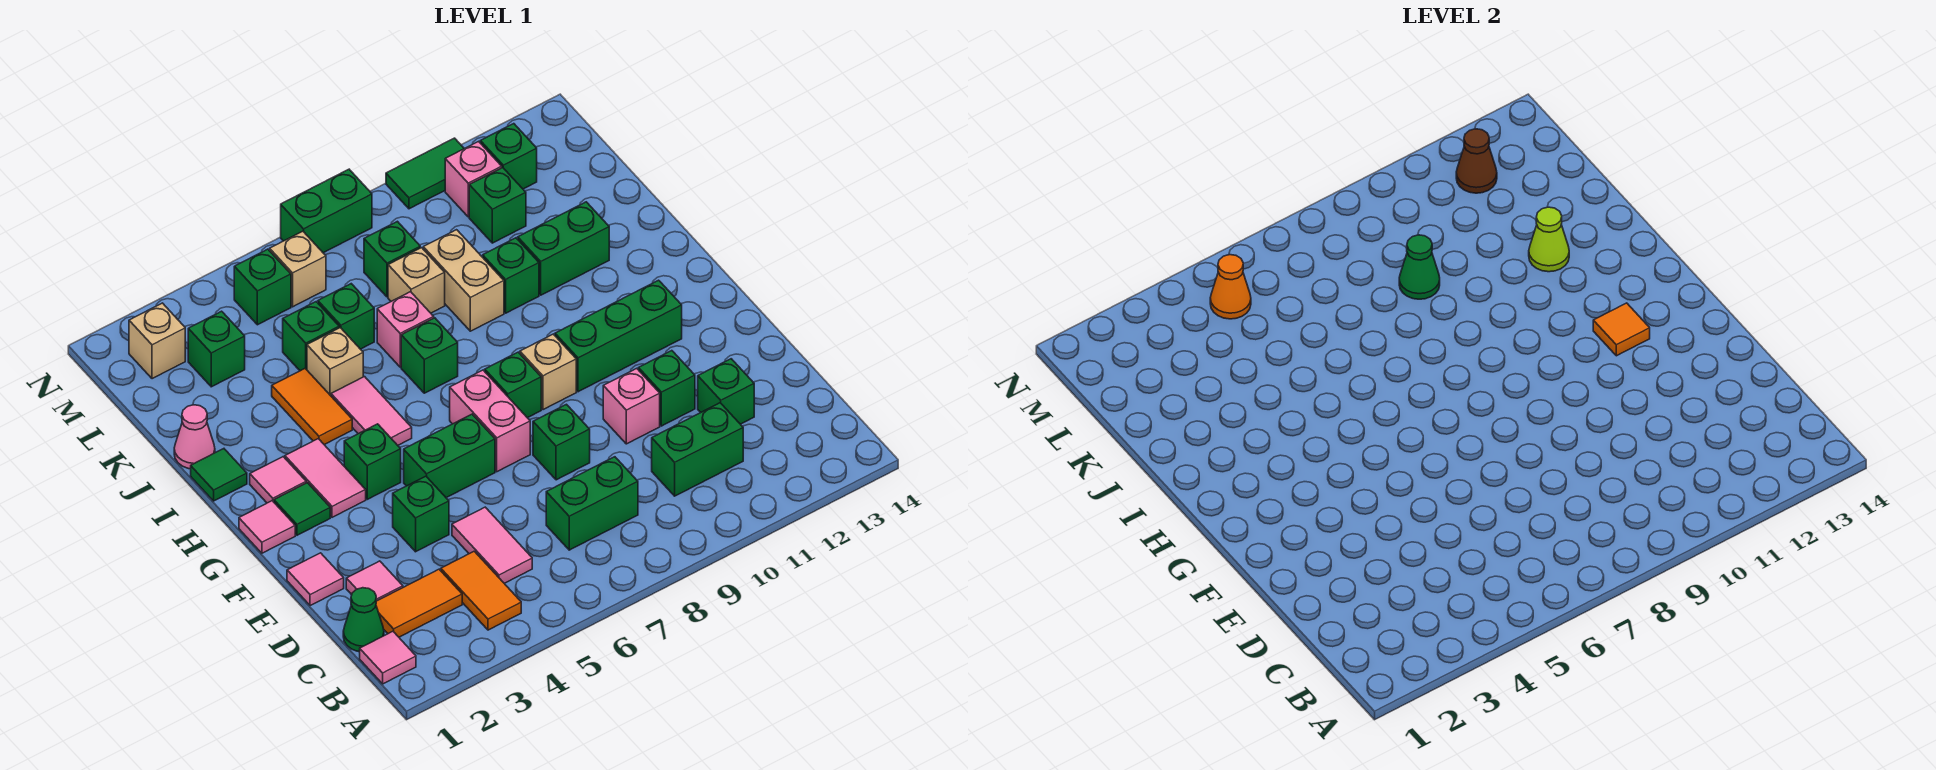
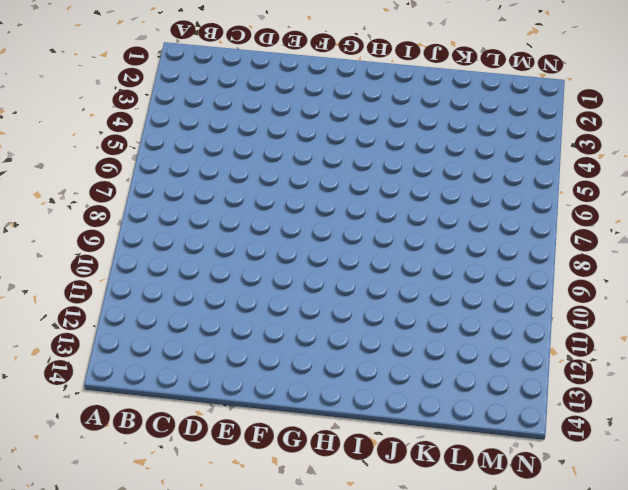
none -> pink tile B1 level 1
none -> orange tile B4:C4 level 1
none -> green cone C1 level 1
none -> orange tile C2:C3 level 1

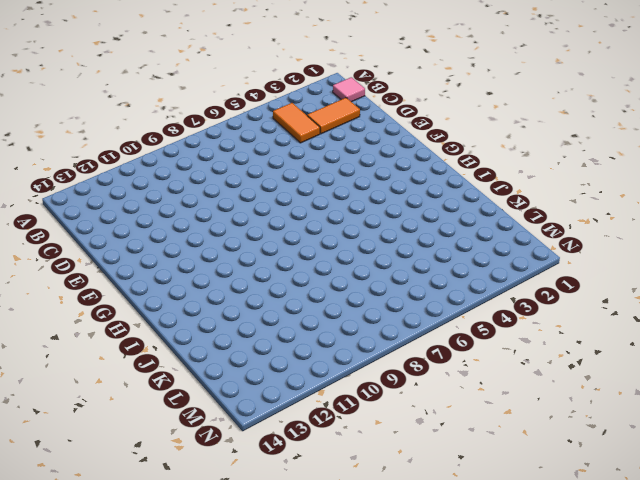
none -> green cone C1 level 1
none -> pink tile C5:D5 level 1
none -> green brick C7:C8 level 1
none -> green brick C10:C11 level 1

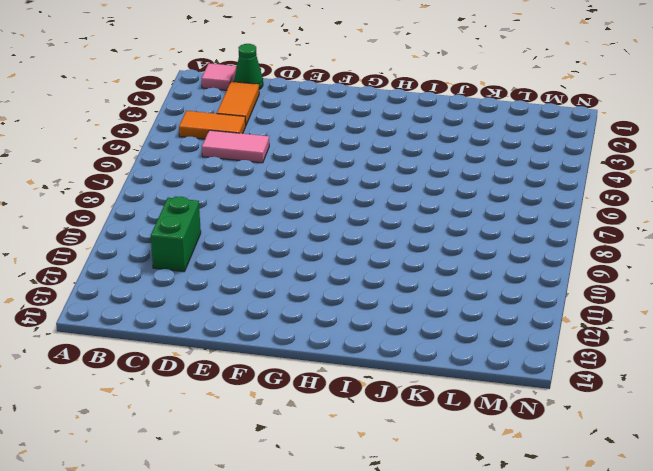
none -> green brick C7:C8 level 1
none -> pink tile D2 level 1
none -> green brick D12 level 1
none -> pink tile E1 level 1

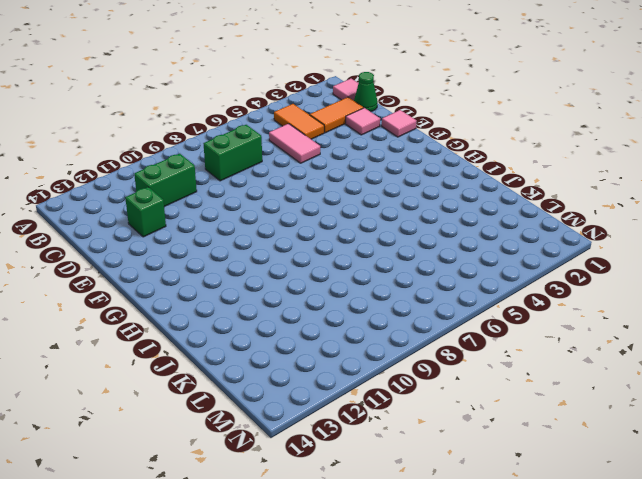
none -> green brick E4 level 1
none -> green brick E8 level 1
none -> pink brick E10 level 1
none -> green brick E11 level 1

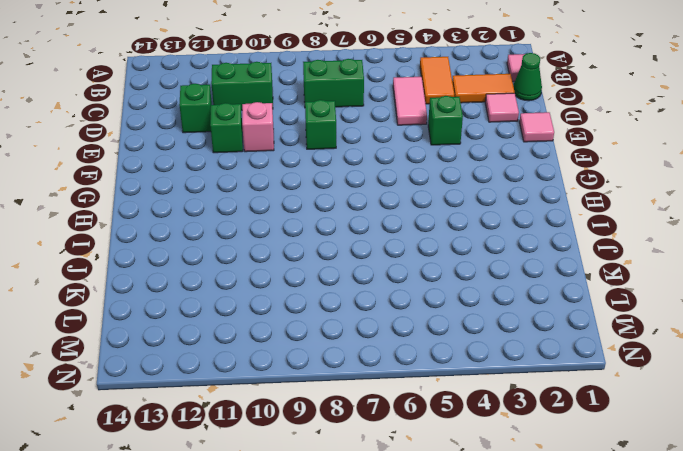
none -> green brick F5:F6 level 1
none -> pink brick F7:G7 level 1
none -> pink tile G1 level 1
none -> green tile G2 level 1

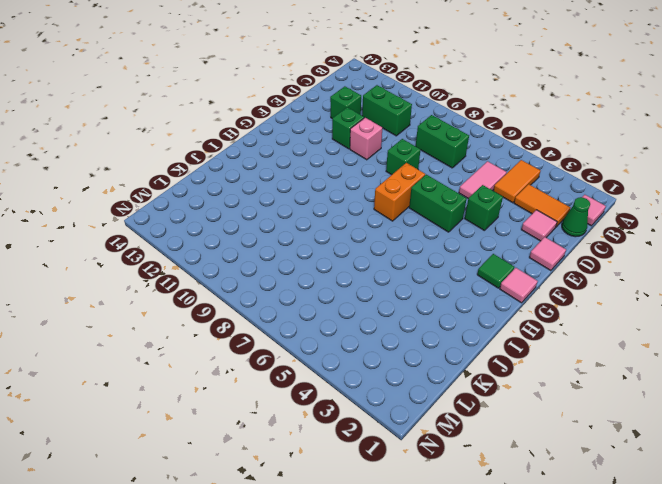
orange brick F7:G7 level 1 -> pink brick F7:G7 level 1
none -> pink tile G3:H3 level 1
none -> green brick G4 level 1
none -> green brick G8 level 1
none -> tan brick G9 level 1

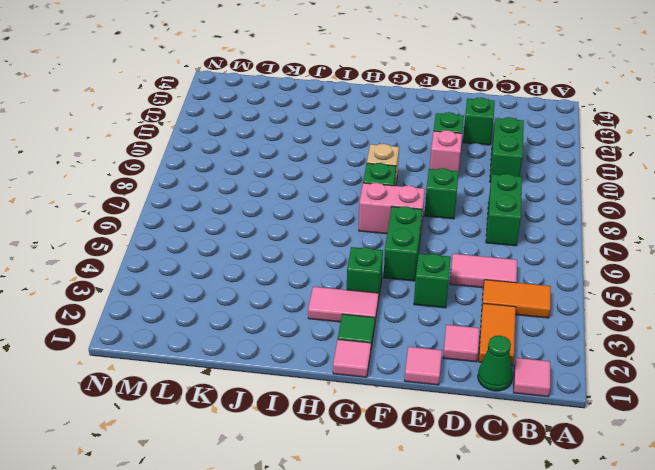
none -> green brick G10:G12 level 1
none -> pink tile H2 level 1
none -> pink tile H5:I5 level 1
none -> green tile I1 level 1

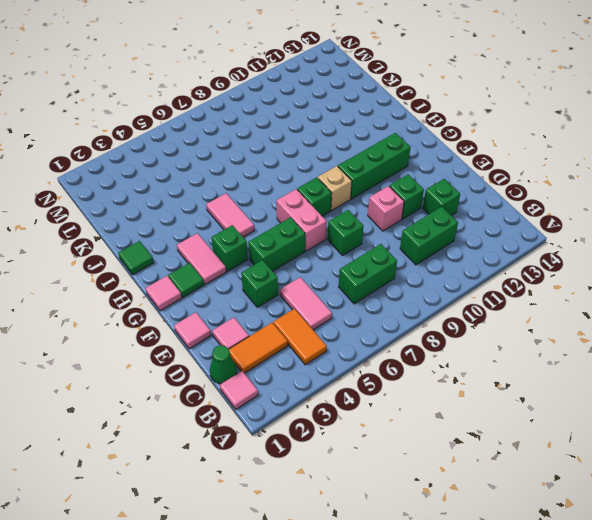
none -> pink tile H2 level 1
none -> orange tile I4:J4 level 1
none -> green brick I7 level 1
none -> pink cone J1 level 1

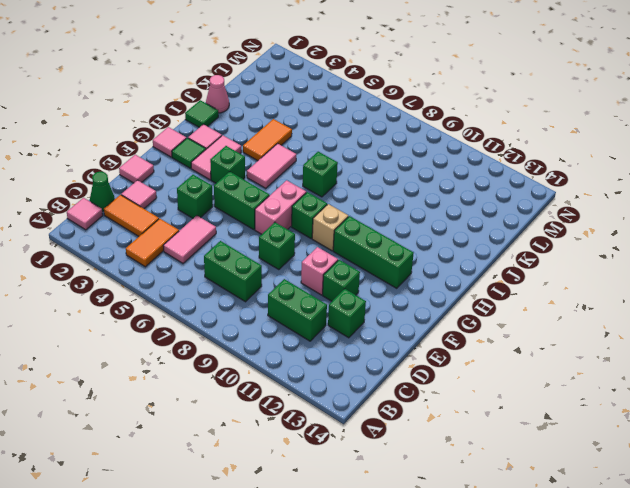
none -> tan brick J5 level 1
none -> pink brick J7 level 1
none -> tan brick J9:K9 level 1
none -> green brick J10 level 1

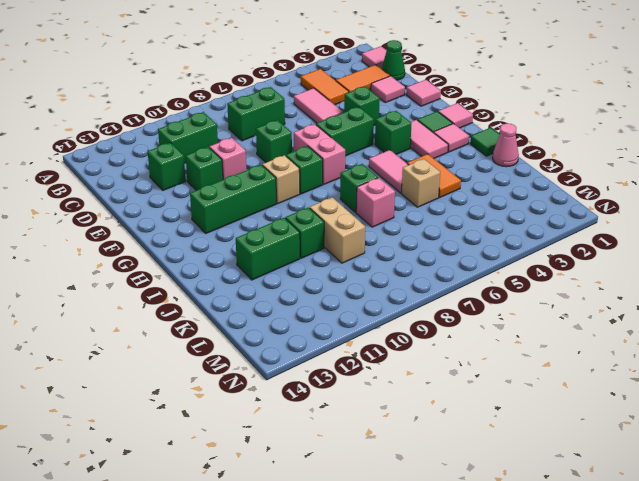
none -> green brick K5 level 1
none -> green brick K6 level 1
none -> tan brick K8 level 1
none -> green brick L3 level 1

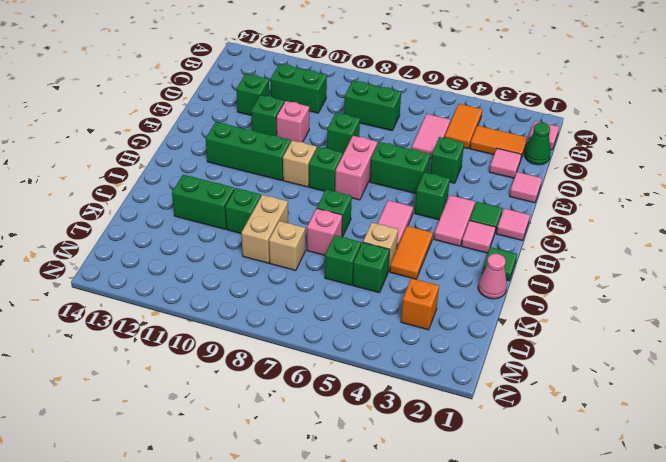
orange brick L3 level 1 -> green brick L3 level 1
none -> green brick L8 level 1
none -> green brick L11 level 1
none -> tan brick M2 level 1
none -> green brick M5 level 1

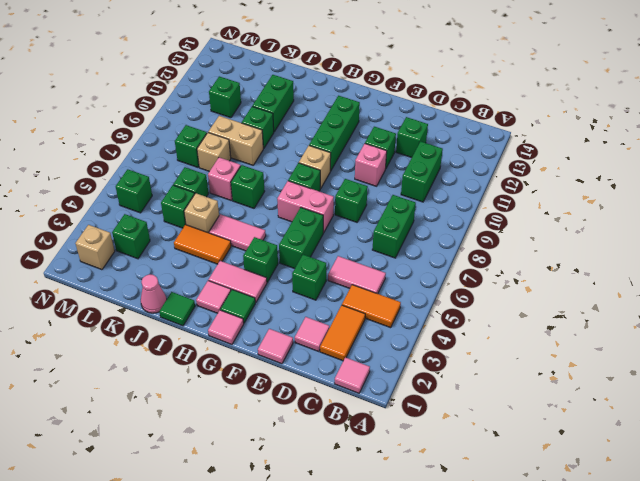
none -> green cone C1 level 1
none -> tan brick M6 level 1
none -> pink brick M11 level 1
none -> green brick M12 level 1

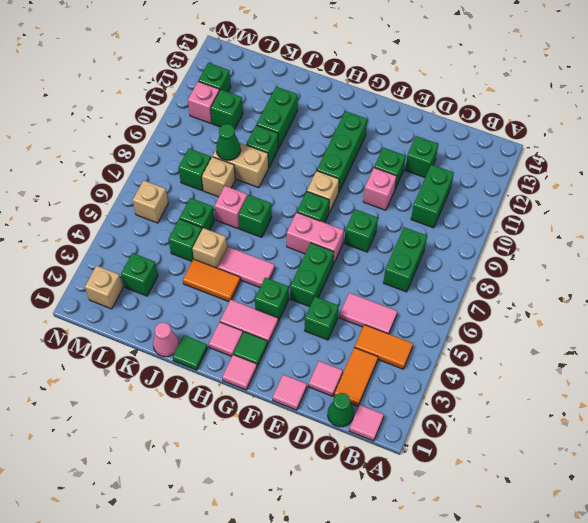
none -> green brick M5 level 1
none -> green brick N7:N8 level 1
none -> green tile N10:N11 level 1
none -> orange tile G12 level 2

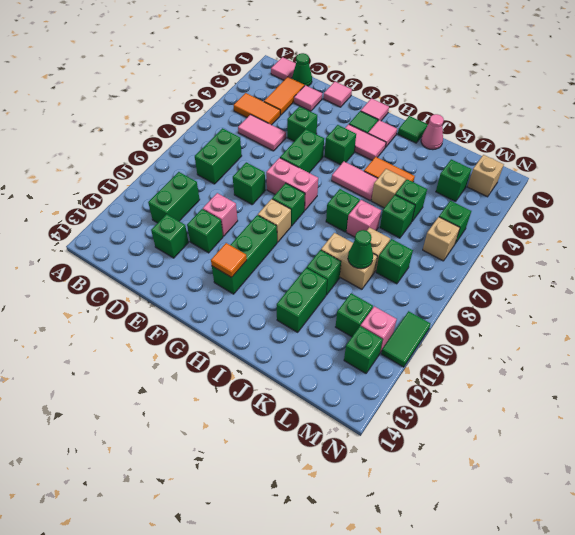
none -> green brick N7:N8 level 1
none -> lime cone J12 level 2
none -> orange cone M5 level 2
none -> brown cone M12 level 2

